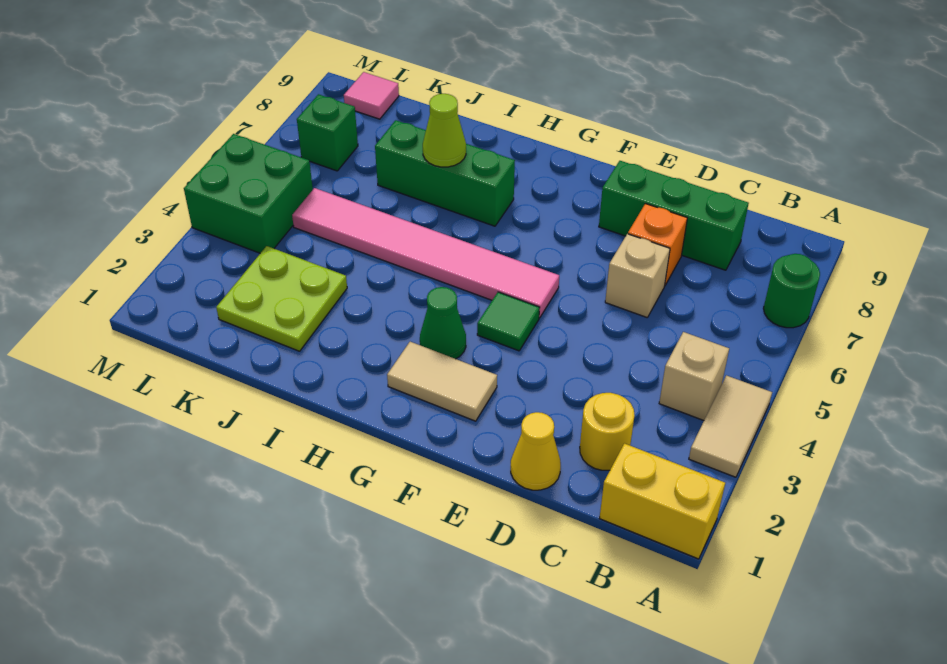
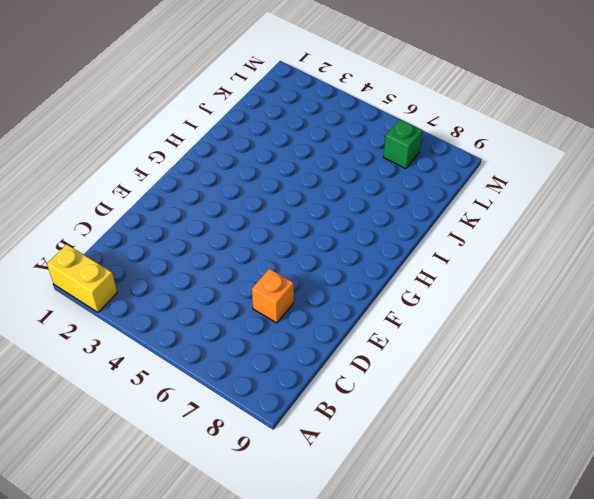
yellow brick A1:A2 level 1 -> yellow brick A1:B1 level 1
none -> tan tile A3:A4 level 1
none -> green round brick A7 level 1
none -> tan brick B4 level 1

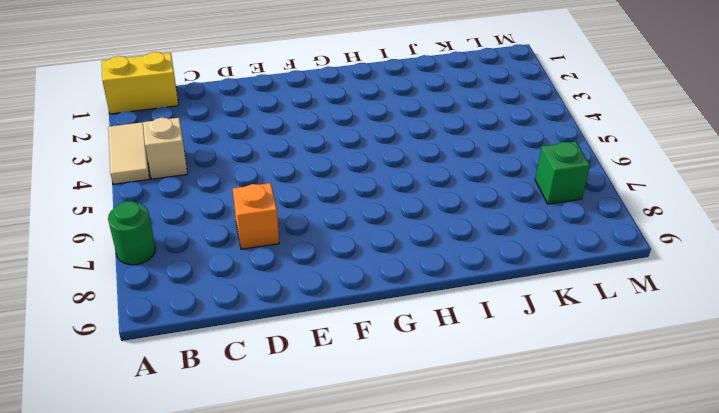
none -> yellow round brick C2 level 1
none -> green brick C8:E8 level 1
none -> yellow cone D1 level 1

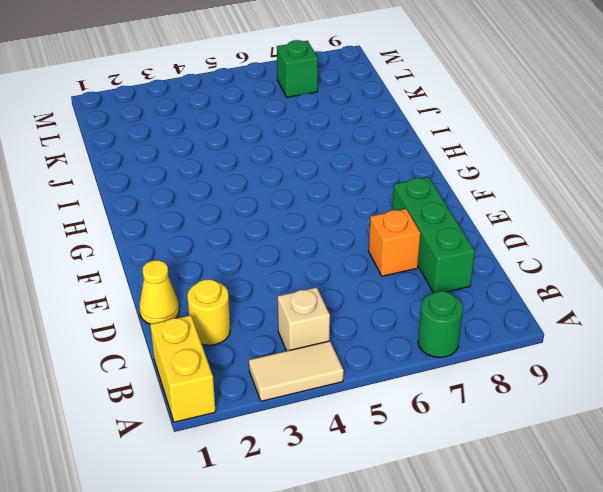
none -> tan brick D6 level 1
none -> tan tile F2:G2 level 1
none -> green tile F4 level 1

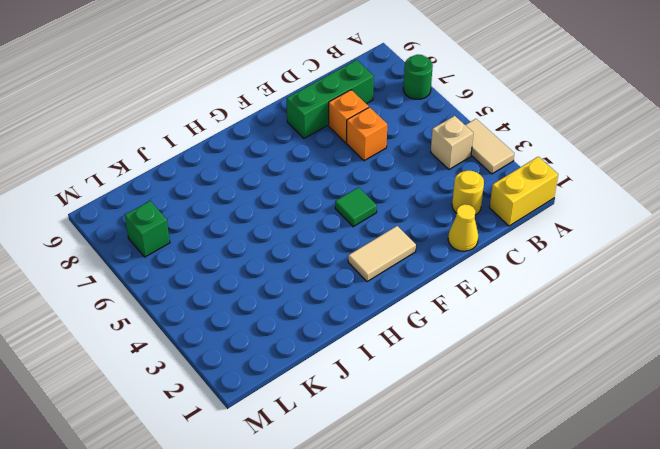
orange brick D6 level 1 -> tan brick D6 level 1
none -> pink tile F5:K5 level 1
none -> green cone G3 level 1
none -> green brick H7:J7 level 1

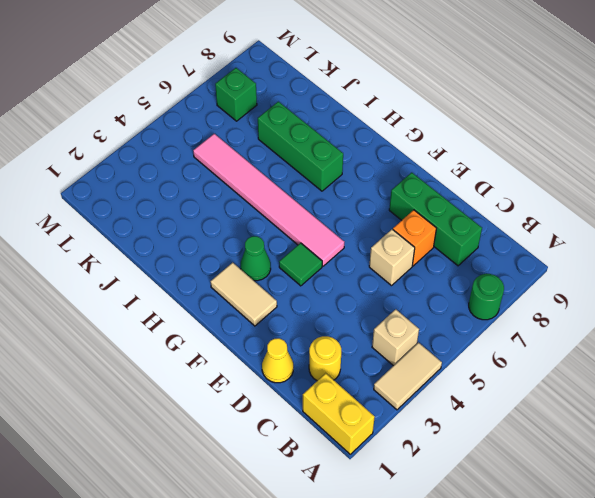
none -> lime plate J2:K3 level 1
none -> green brick L4:M5 level 1
none -> pink tile L9 level 1

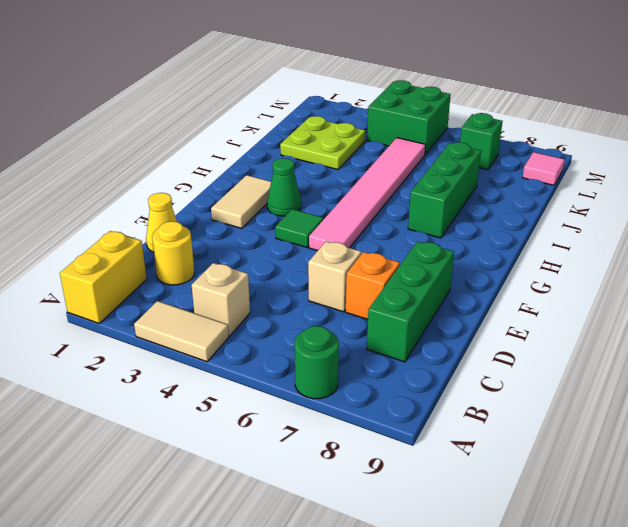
none -> lime cone I7 level 2

